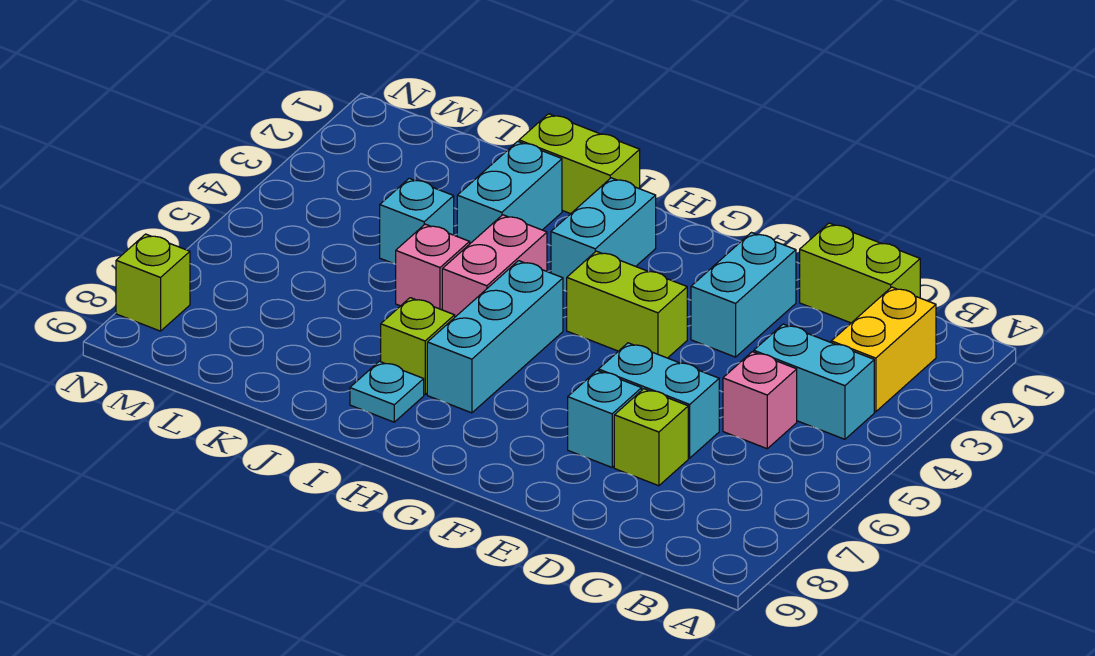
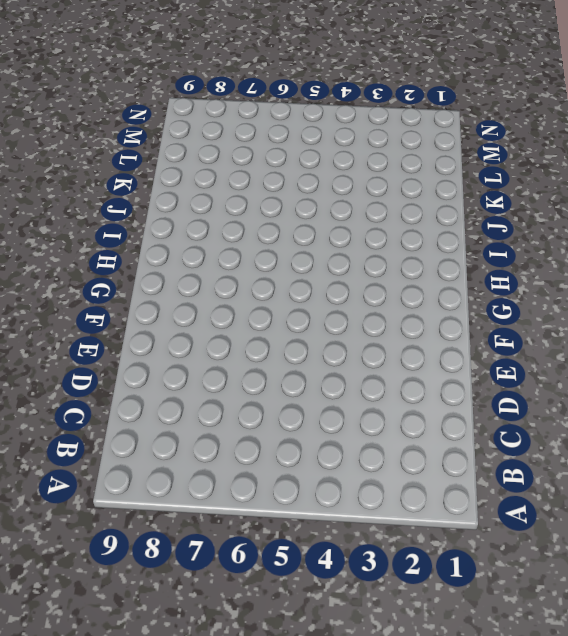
none -> yellow brick B2:B3 level 1
none -> cyan brick B4:C4 level 1
none -> lime brick C1:D1 level 1

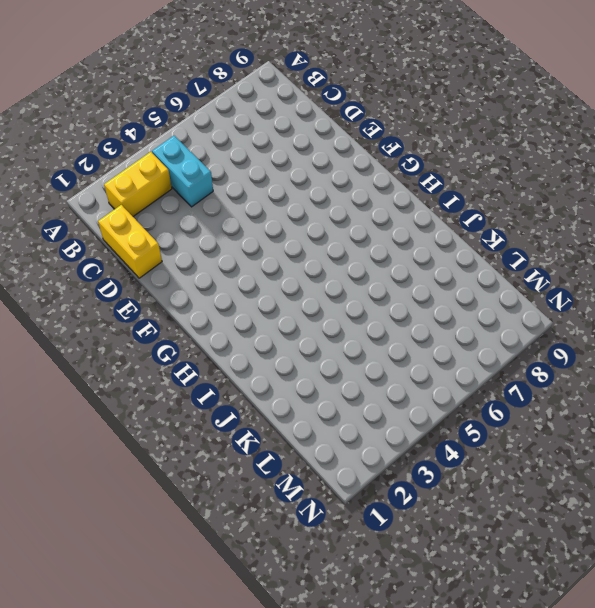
yellow brick C1:D1 level 1 -> lime brick C1:D1 level 1
none -> pink brick C5 level 1
none -> cyan brick D6:E6 level 1
none -> lime brick D7 level 1

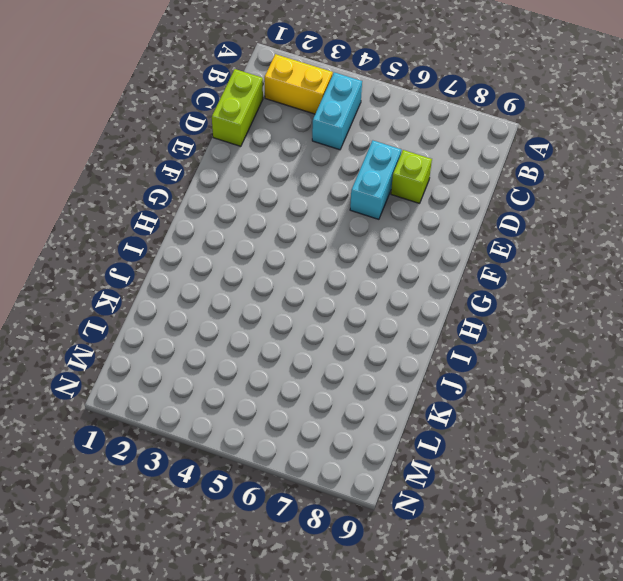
none -> pink brick C5 level 1
none -> cyan brick E2:E3 level 1
none -> cyan brick E7 level 1

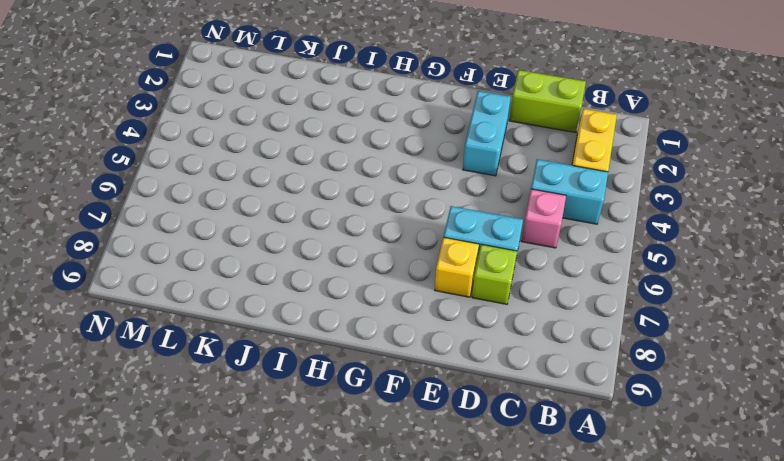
yellow brick E7 level 1 -> cyan brick E7 level 1
none -> lime brick F4:G4 level 1
none -> cyan brick H2:H3 level 1
none -> cyan brick H5:H7 level 1

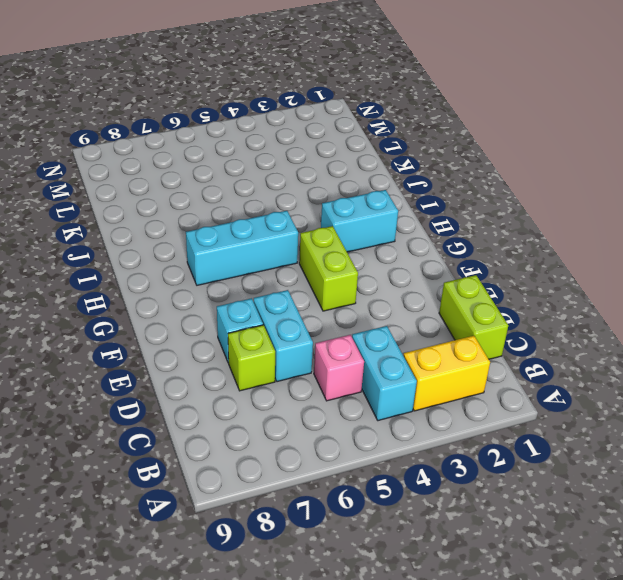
none -> cyan brick E2:E3 level 1
none -> lime brick I1:J1 level 1
none -> pink brick I4:I5 level 1

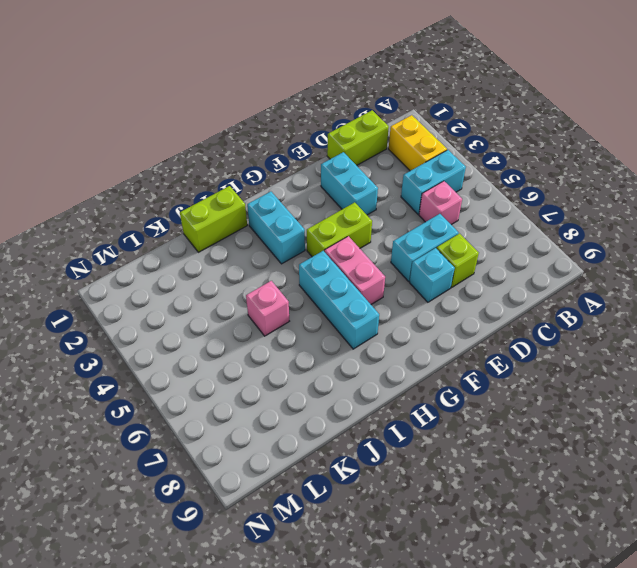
pink brick G5:G6 level 1 -> pink brick I4:I5 level 1
none -> lime brick I7 level 1
none -> cyan plate I8 level 1
none -> cyan brick J2:J3 level 1

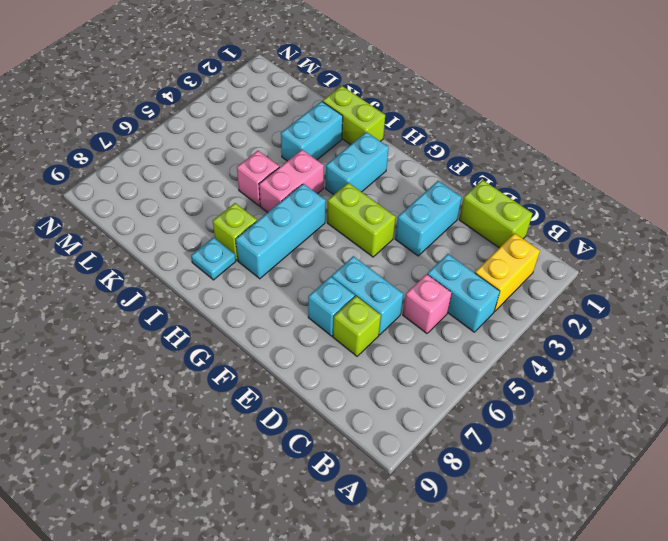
none -> cyan brick K4 level 1
none -> lime brick N8 level 1

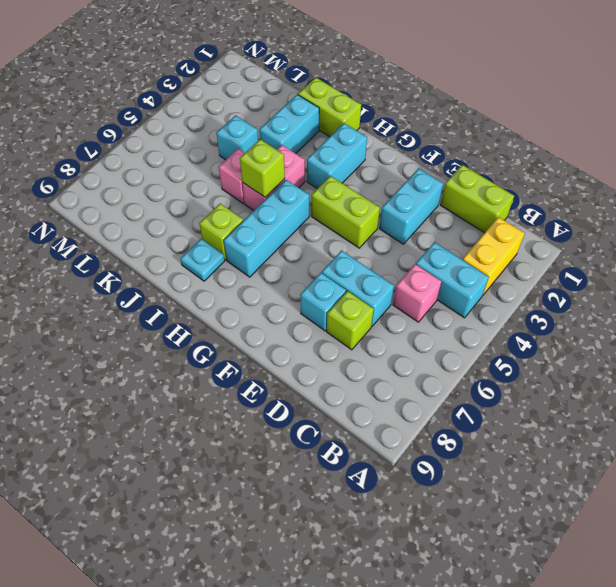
lime brick I5 level 2 -> lime brick N8 level 1

